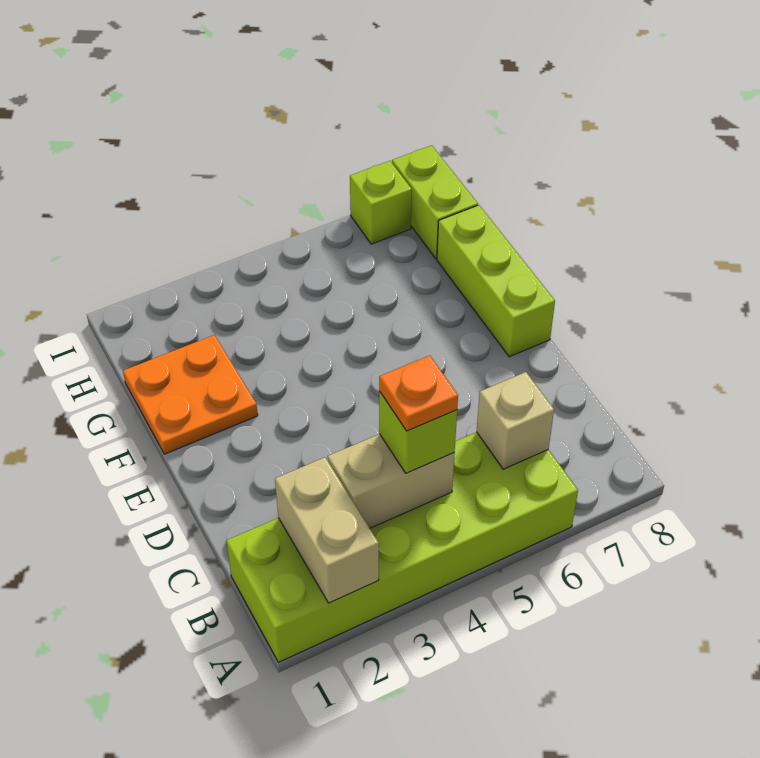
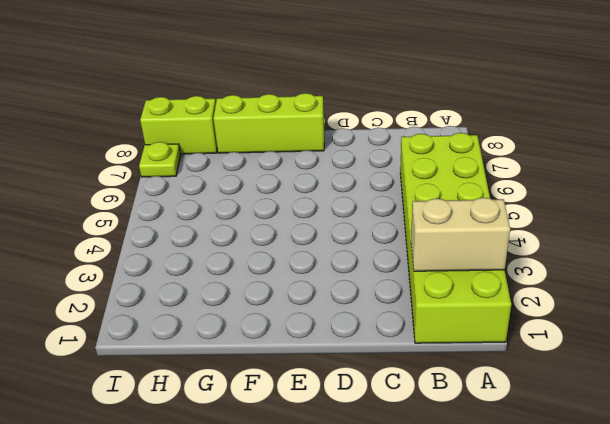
lime plate I7 level 1 -> lime brick I7 level 1
none -> orange plate F1:G2 level 1
none -> tan brick B3:B4 level 2

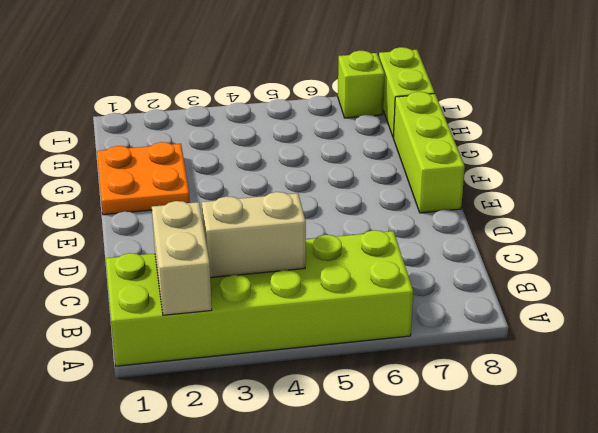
none -> tan brick B6 level 2
none -> lime brick B4 level 3

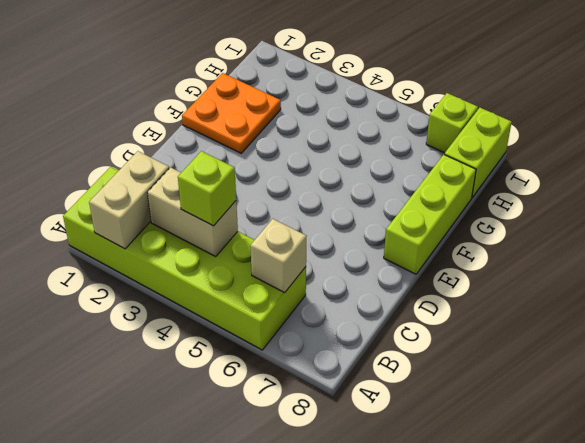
none -> orange plate B4 level 4

